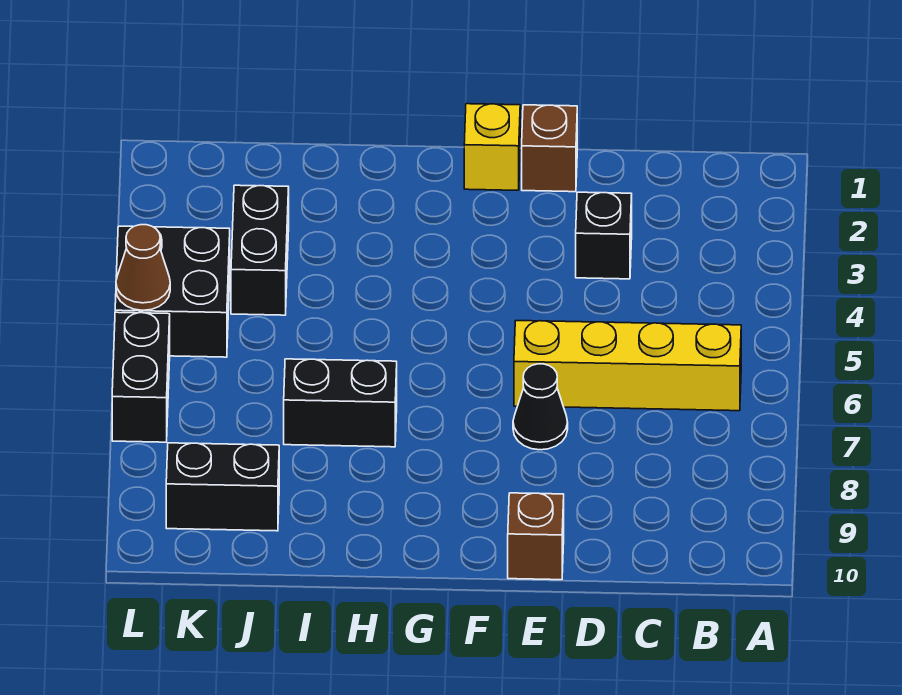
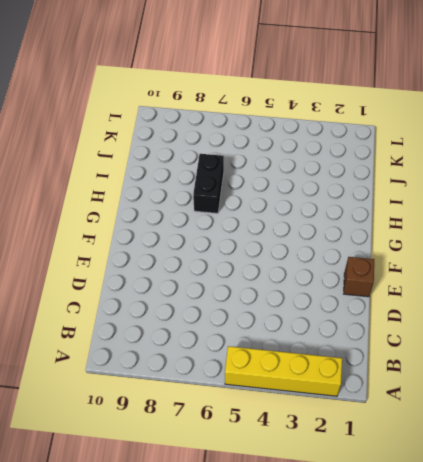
yellow brick A2:A5 level 1 -> yellow brick B6:E6 level 1
none -> black brick D3 level 1
none -> black cone E7 level 1
none -> brown brick E10 level 1

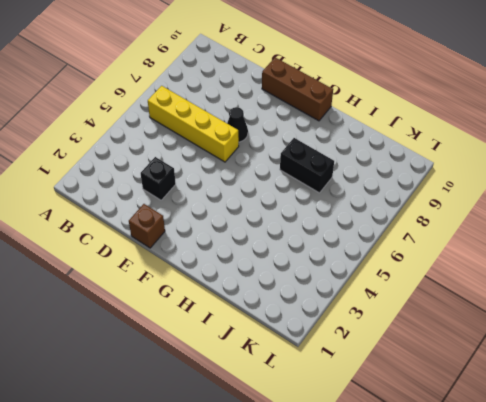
brown brick E10:G10 level 1 -> brown brick E10 level 1
none -> yellow brick F1 level 1
none -> black brick J3:J4 level 1
none -> black brick J9:K9 level 1

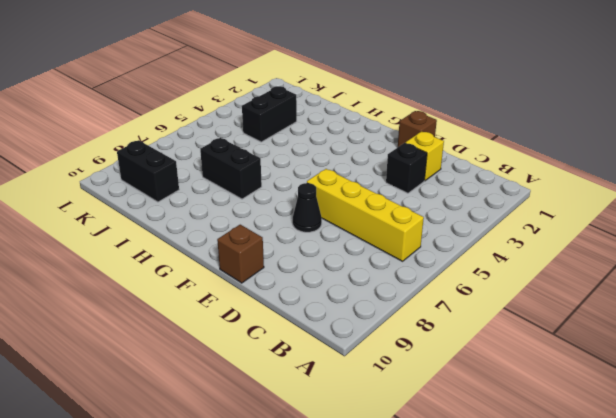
yellow brick D2 level 1 -> yellow brick F1 level 1
none -> black brick K4:L5 level 1
none -> black brick L6:L7 level 1
none -> brown cone L5 level 2

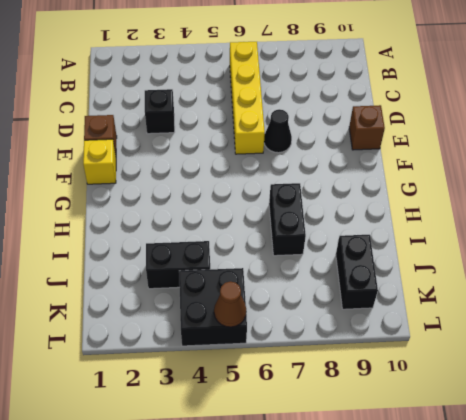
none -> black brick L6:L7 level 1

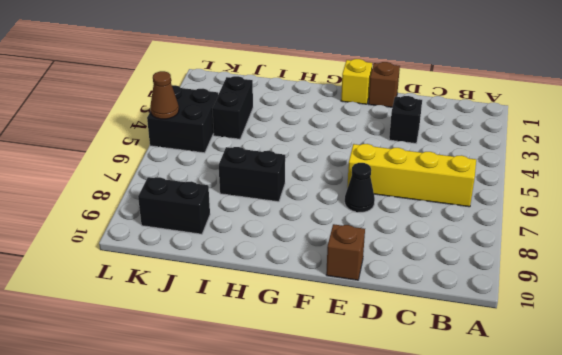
none -> black brick L6:L7 level 1

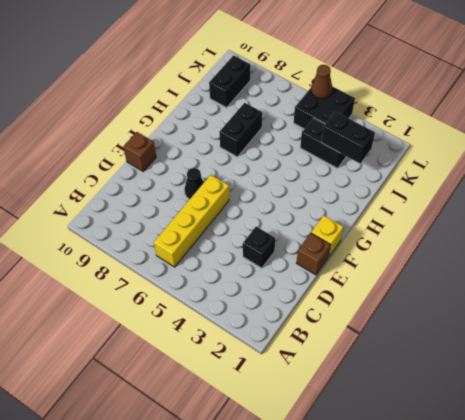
black brick J2:J3 level 2 -> black brick L6:L7 level 1

